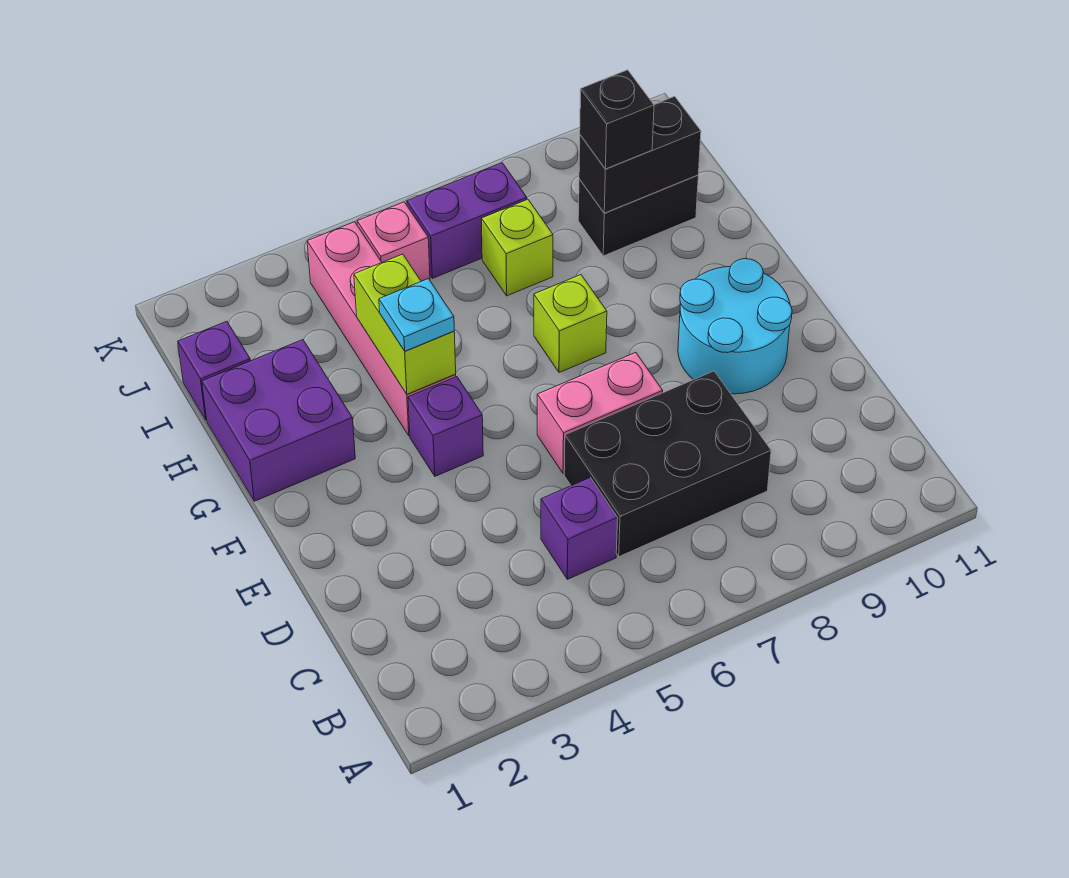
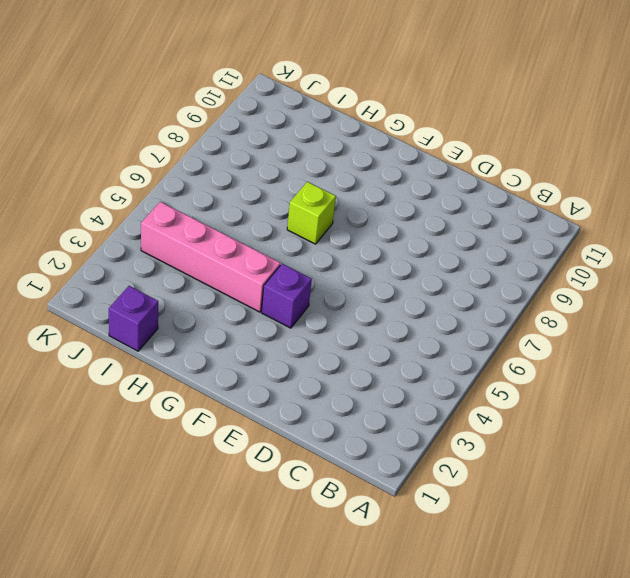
none -> purple brick C5 level 1
none -> black brick C6:D8 level 1
none -> pink brick E6:E7 level 1

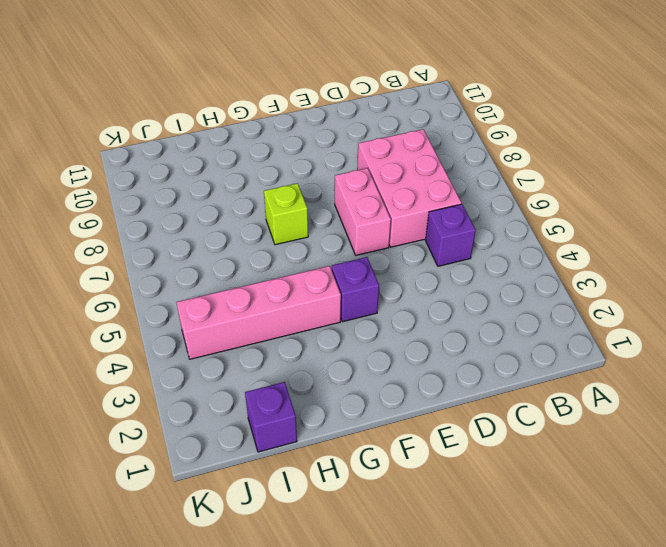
pink brick C6:D8 level 1 -> black brick C6:D8 level 1
none -> cyan round brick E9:F10 level 1
none -> purple brick G1:H2 level 1
none -> lime brick I7 level 1

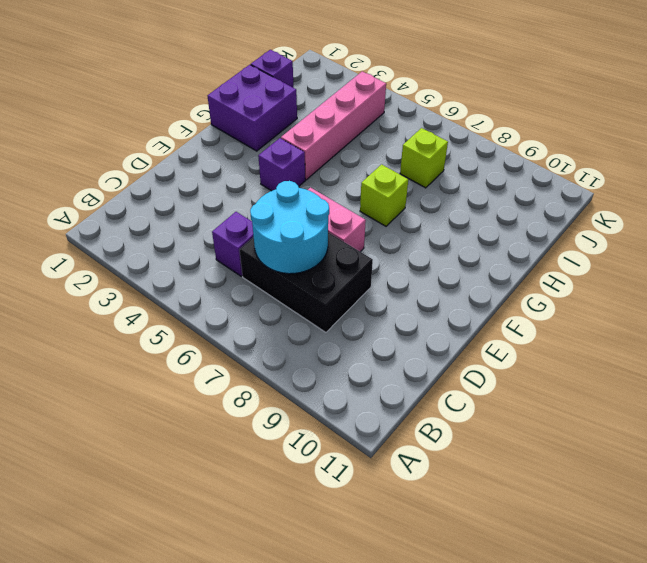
cyan round brick C6:D7 level 2 -> cyan round brick E9:F10 level 1
none -> black brick I9:I10 level 1
none -> pink brick J5 level 1
none -> purple brick J6:J7 level 1

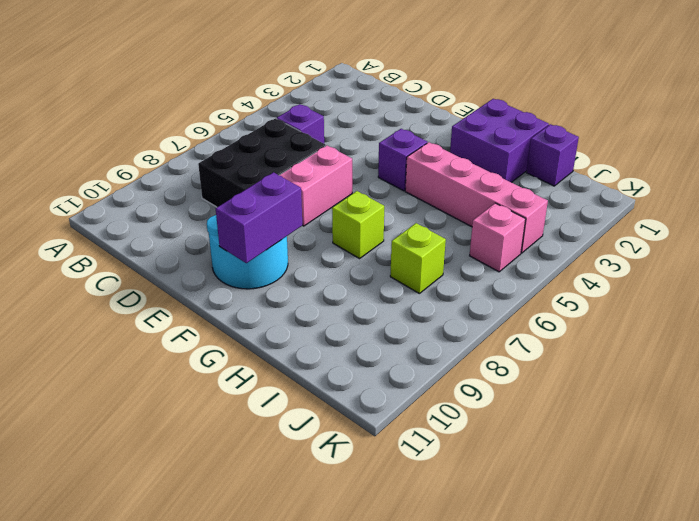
purple brick F9:F10 level 2 -> purple brick J6:J7 level 1
none -> black brick I9:I10 level 1
none -> lime brick G4:H4 level 2
none -> black brick I9:I10 level 2

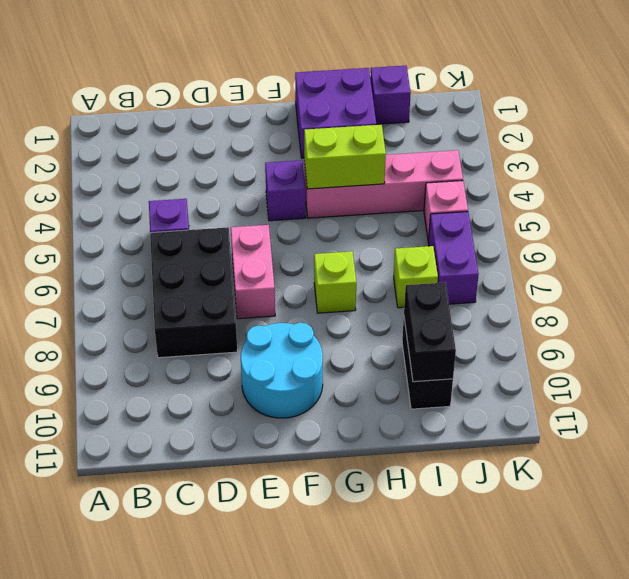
none -> cyan plate G4 level 3
none -> black brick I9 level 3

